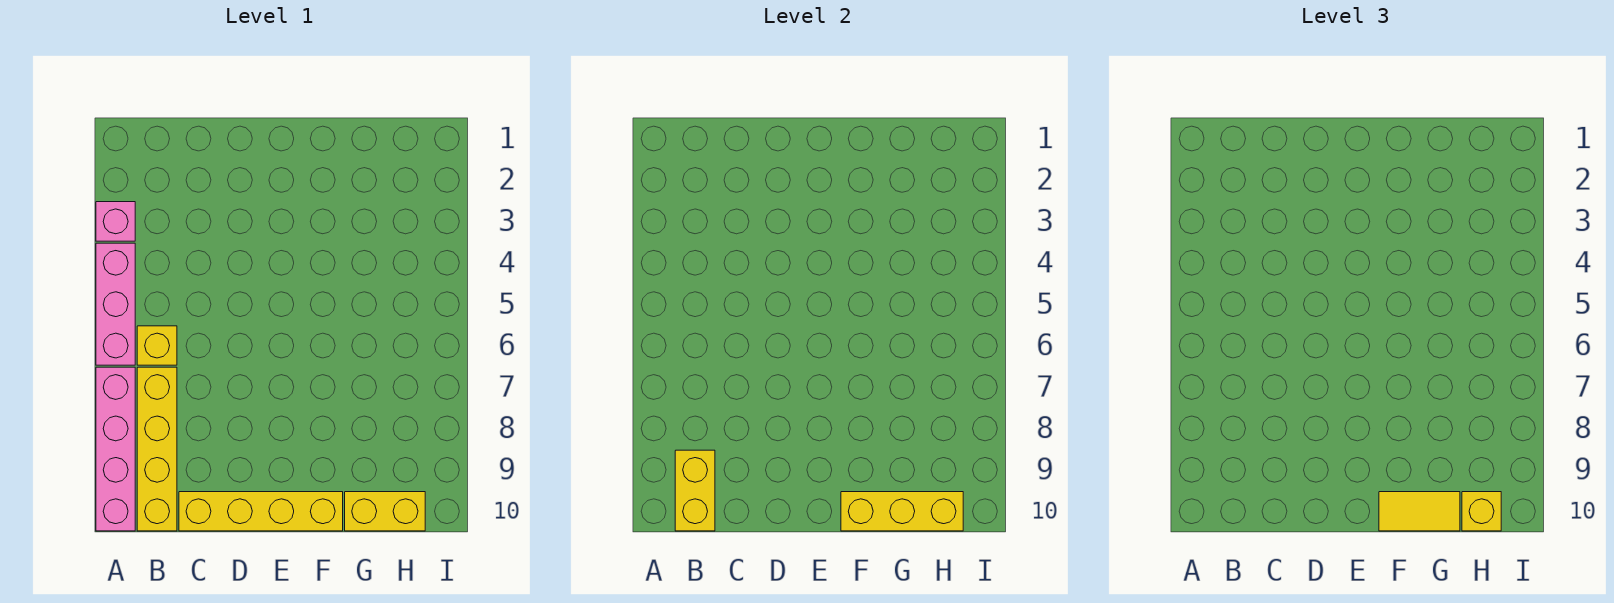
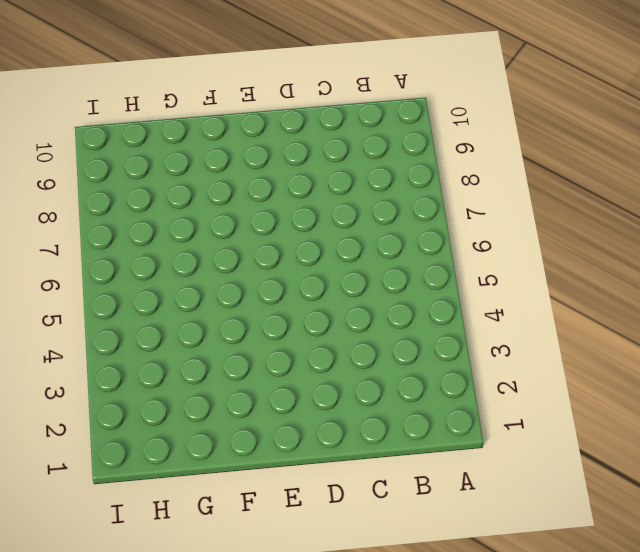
none -> pink brick A3 level 1
none -> pink brick A4:A6 level 1

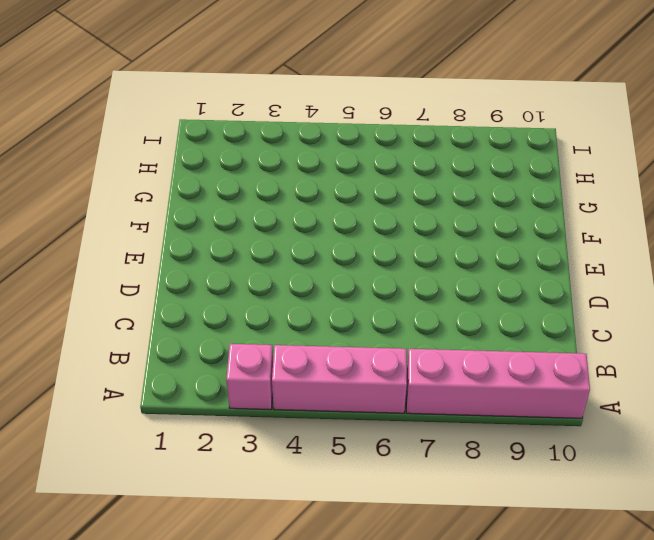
none -> yellow brick B6 level 1
none -> yellow brick B7:B10 level 1

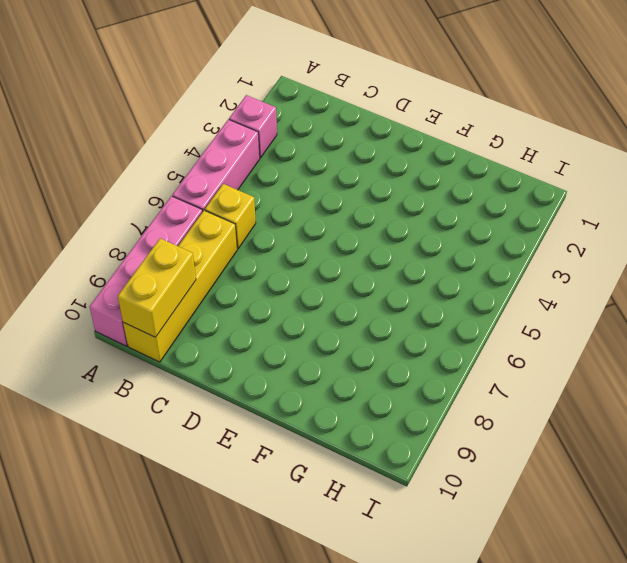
none -> yellow brick C10:F10 level 1
none -> yellow brick G10:H10 level 1

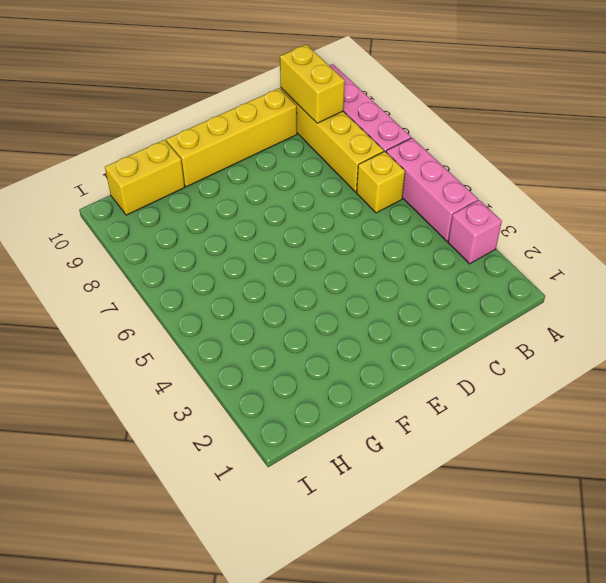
none -> yellow brick F10:H10 level 2
none -> yellow tile F10:G10 level 3

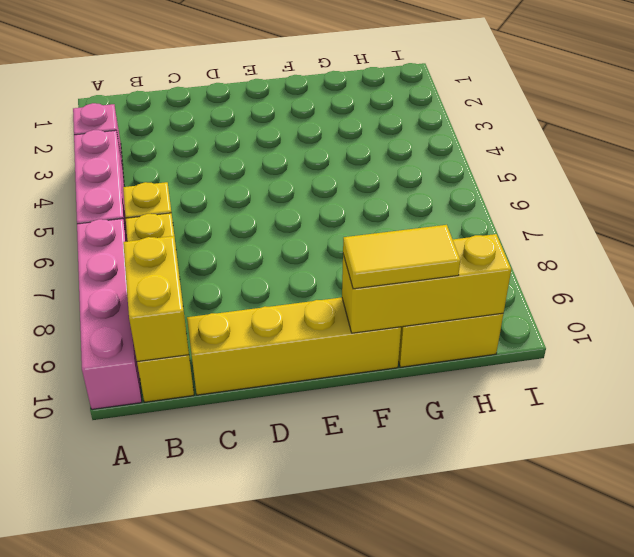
none -> yellow brick H10 level 3

